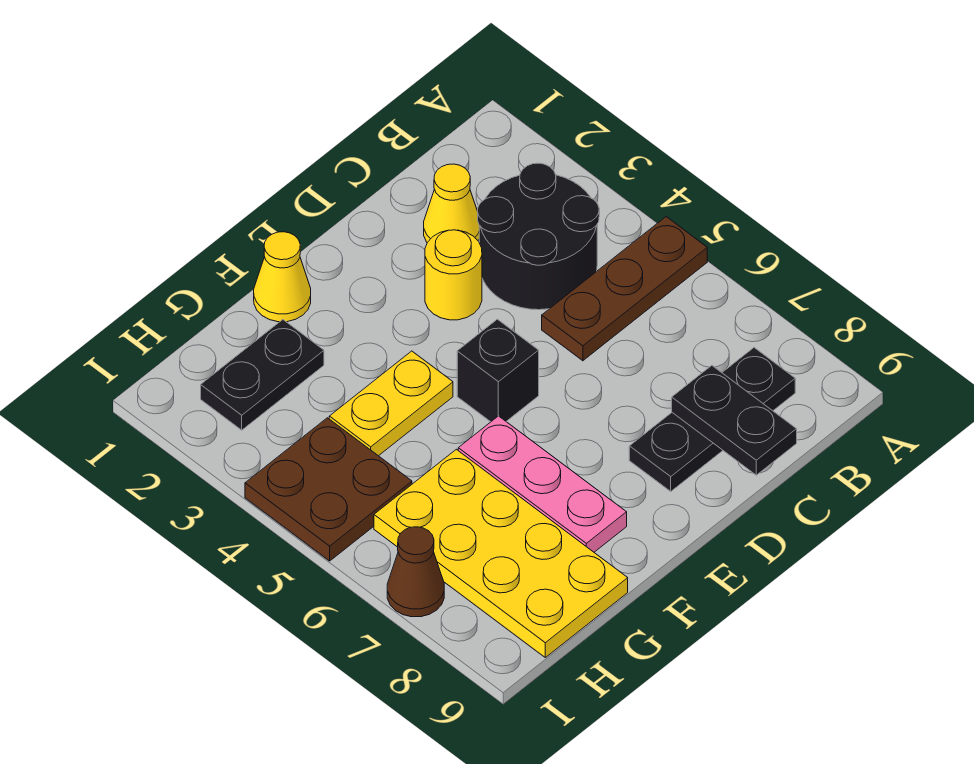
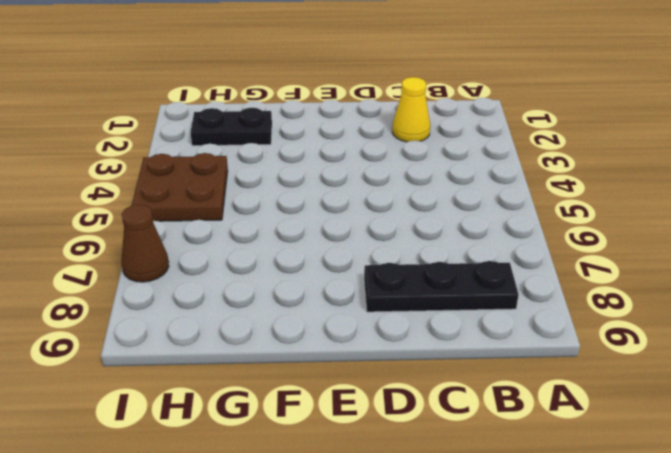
none -> brown plate A5:C5 level 1
none -> black round brick B3:C4 level 1
none -> yellow round brick D3 level 1

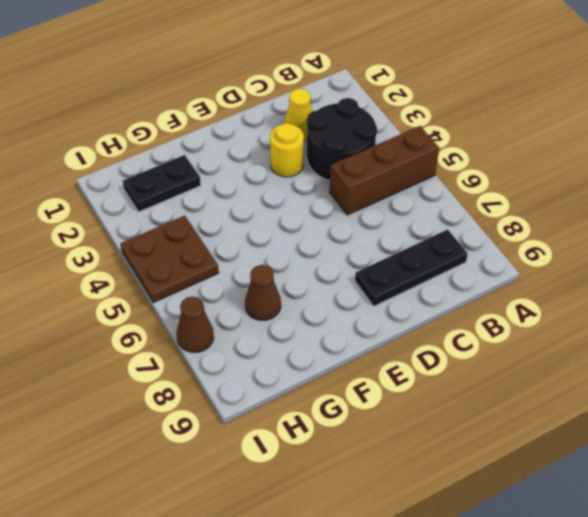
brown brick A5:C5 level 1 -> brown plate A5:C5 level 1
brown cone G7 level 1 -> yellow plate G6:H9 level 1
none -> black brick E5 level 1
none -> yellow cone F1 level 1
none -> yellow plate F4:G4 level 1

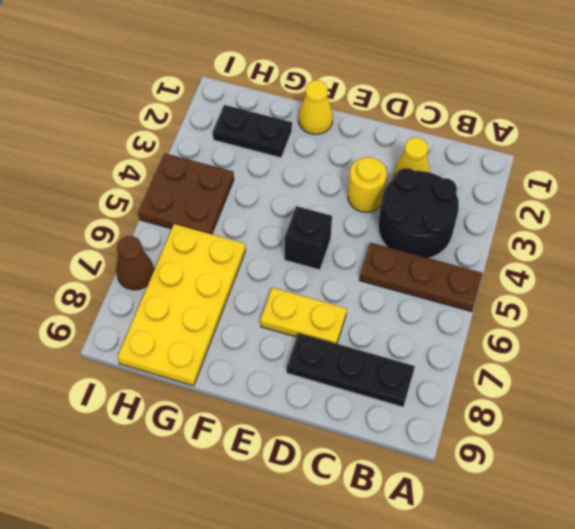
yellow plate D7:E7 level 1 -> yellow plate F4:G4 level 1
none -> pink plate F6:F8 level 1
none -> black plate C8:C9 level 2

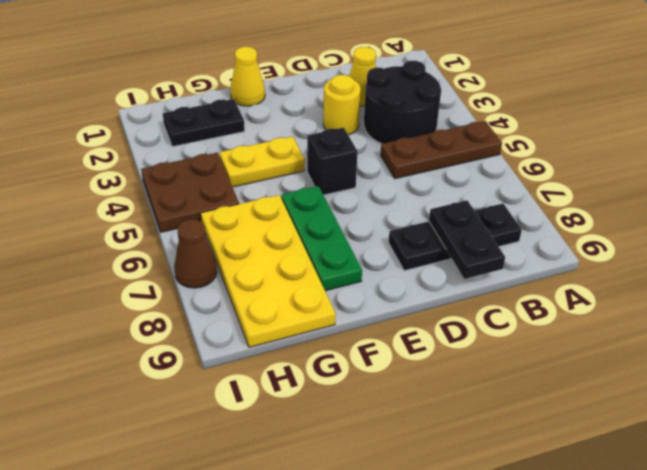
green plate F6:F8 level 1 -> pink plate F6:F8 level 1

